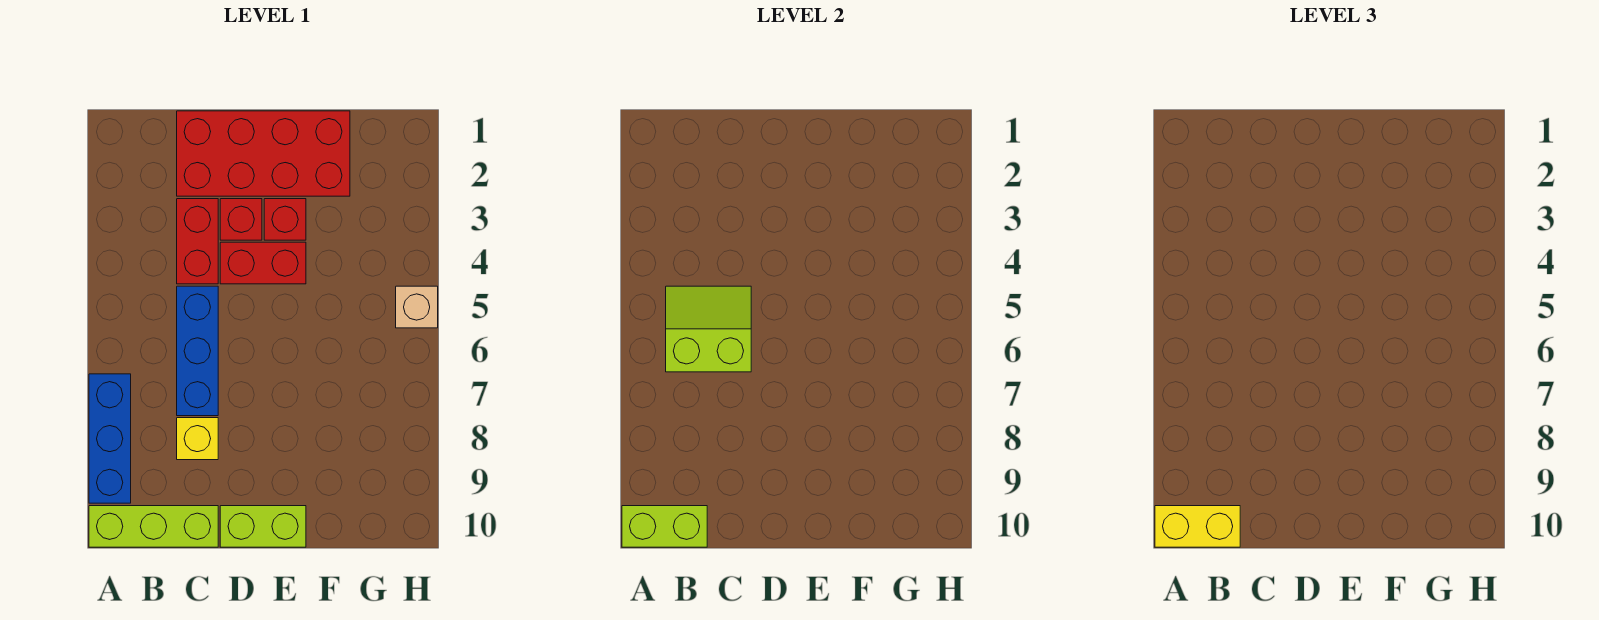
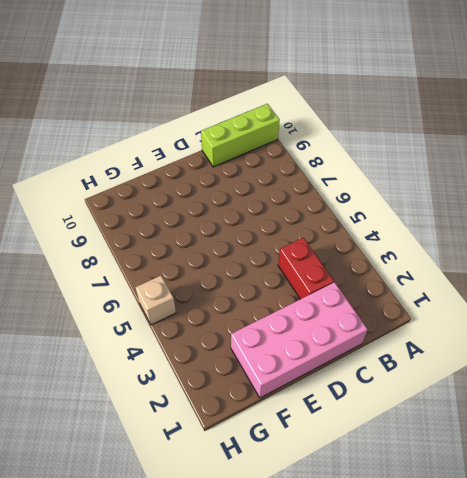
pink brick C1:F2 level 1 -> red brick C1:F2 level 1
none -> blue brick A7:A9 level 1
none -> blue brick C5:C7 level 1
none -> yellow brick C8 level 1

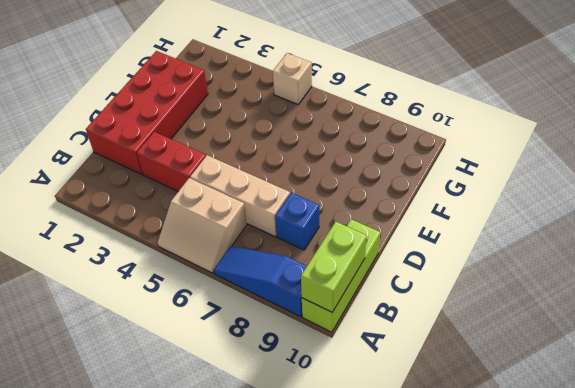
tan slope A5:B6 level 1 top B -> none
blue slope A7:A9 level 1 top 9 -> blue brick A7:A9 level 1
tan brick C5:C7 level 1 -> blue brick C5:C7 level 1
blue brick C8 level 1 -> yellow brick C8 level 1
none -> red brick D3 level 1
none -> red brick D4:E4 level 1
none -> lime brick D10:E10 level 1

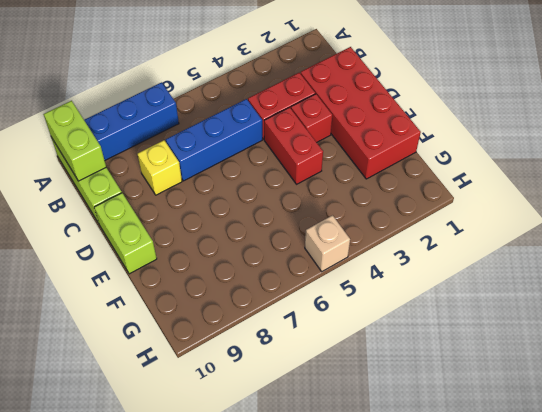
none -> red brick E3 level 1
none -> lime slope B5:C6 level 2 top 6
none -> yellow brick A10:B10 level 3

